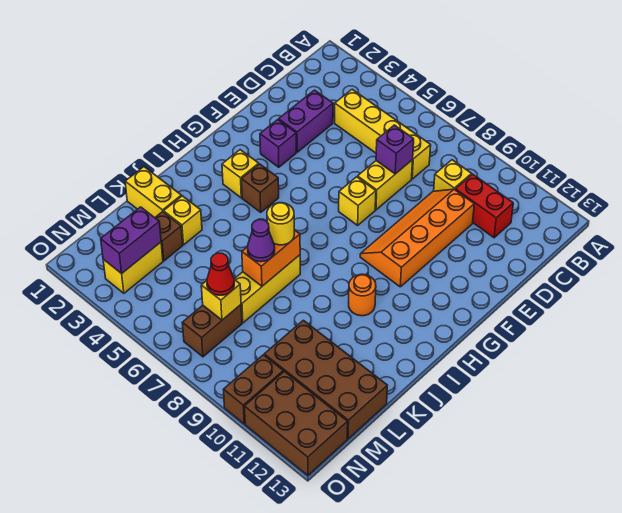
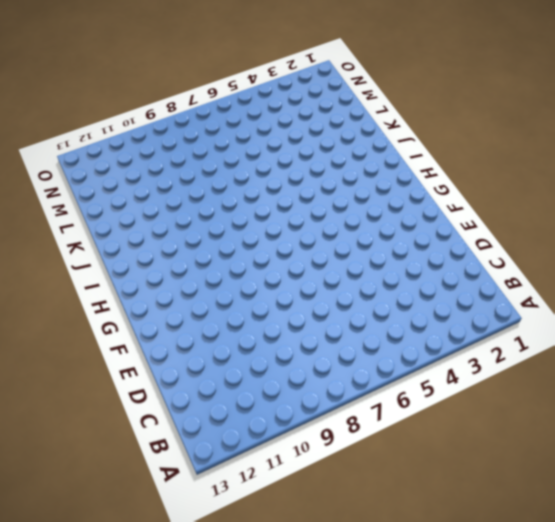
none -> yellow brick C4:C7 level 1
none -> yellow brick C9 level 1
none -> red brick C10:C11 level 1

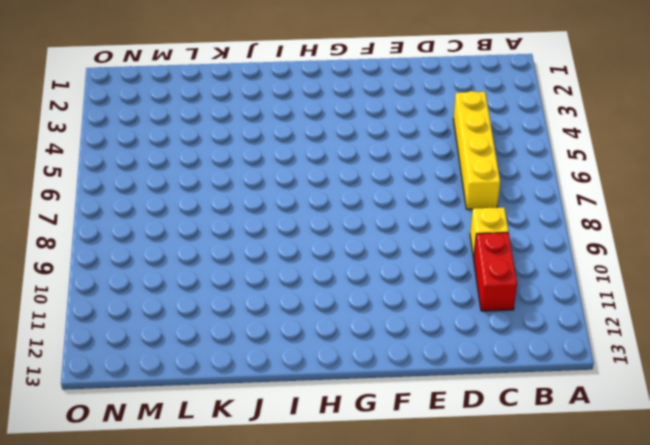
none -> purple brick D3:E3 level 1
none -> yellow brick D7:E7 level 1
none -> orange slope D9:G10 level 1 top 10

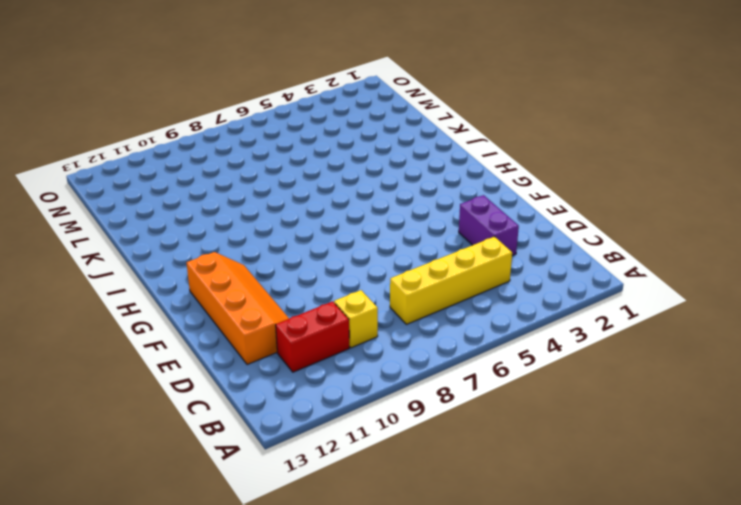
orange slope D11:G12 level 1 top 12 -> orange slope D9:G10 level 1 top 10
none -> yellow brick D7:E7 level 1
none -> purple brick F3 level 1
none -> yellow brick F7 level 1

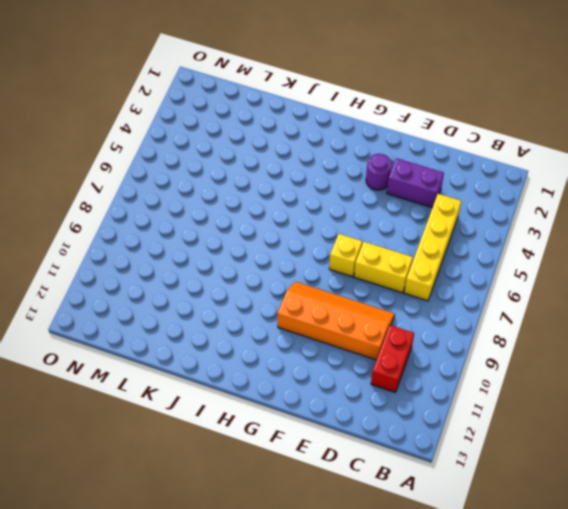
purple round brick F3 level 1 -> purple brick F3 level 1
none -> yellow brick C9 level 1
none -> yellow brick H3 level 1
none -> brown brick H4 level 1

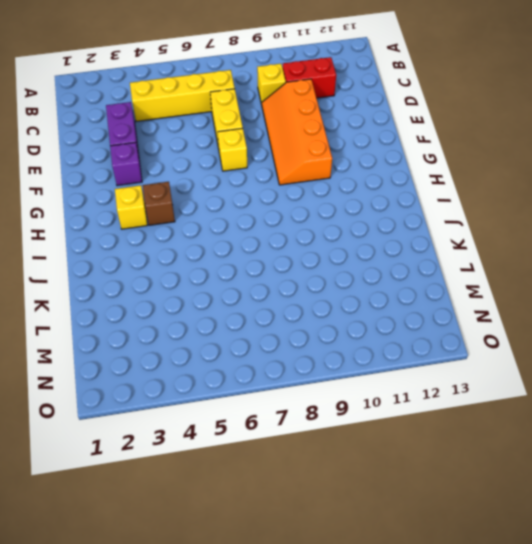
none -> orange round brick I10 level 1
none -> yellow brick J7:L7 level 1
none -> yellow brick K1:K2 level 1

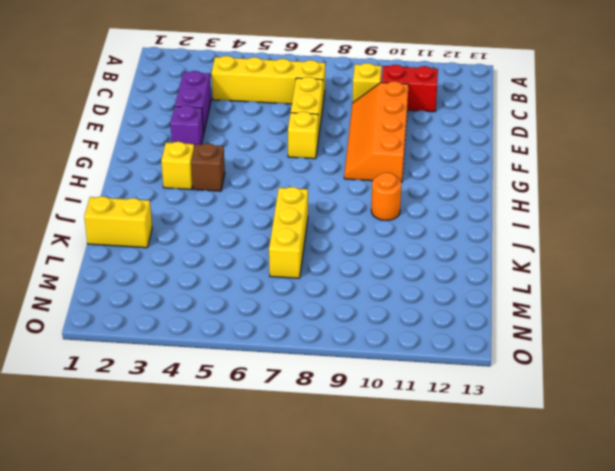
none -> yellow brick K3 level 1
none -> brown brick L3 level 1
none -> brown brick L10:M13 level 1

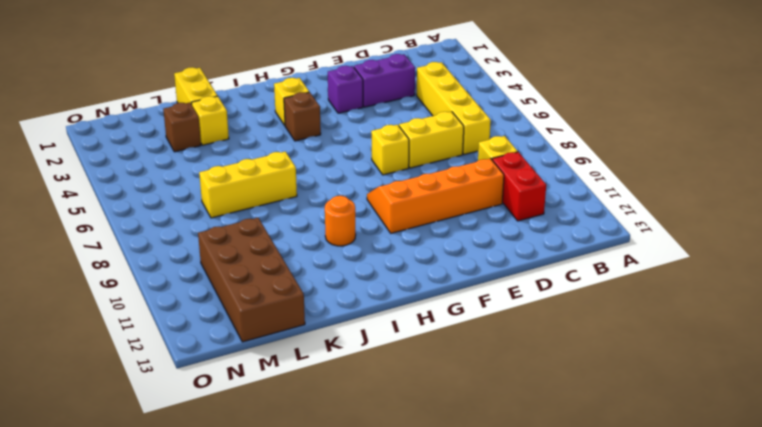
none -> yellow brick M3:N3 level 1
none -> brown brick M7:N7 level 1
none -> brown brick N10:O10 level 1

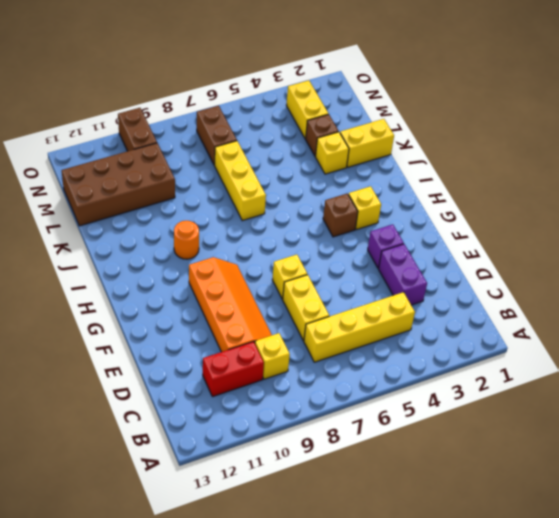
none -> brown brick N11:O13 level 1
none -> purple brick D7 level 2
none -> orange brick J7:K7 level 2

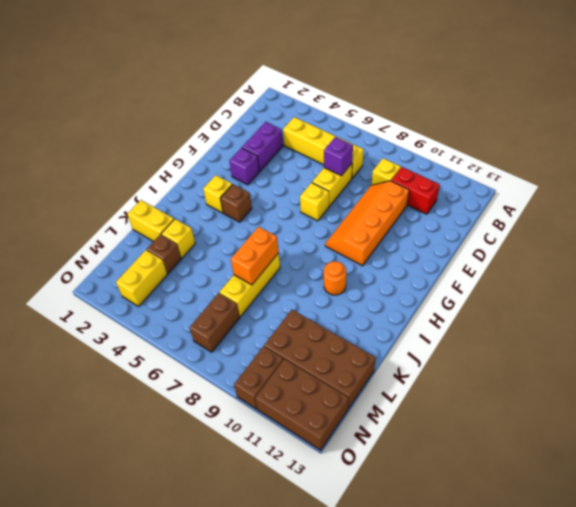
none -> purple brick M3:N3 level 2
none -> yellow brick M7 level 2
none -> yellow round brick J7 level 3

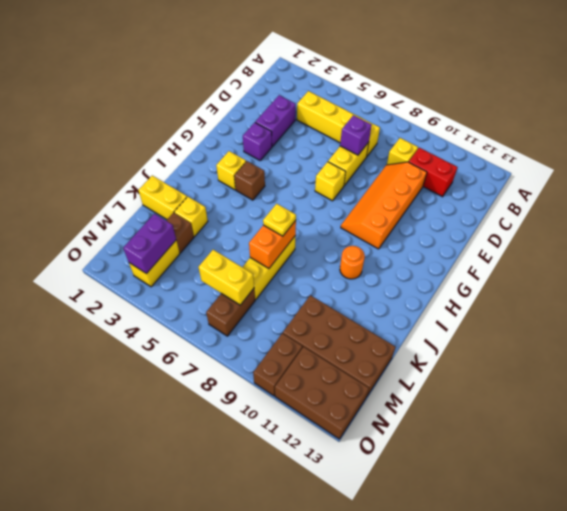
yellow plate J7 level 3 -> yellow round brick J7 level 3
yellow brick M6:M7 level 2 -> yellow brick M7 level 2
none -> purple cone K7 level 3
none -> red cone M7 level 3

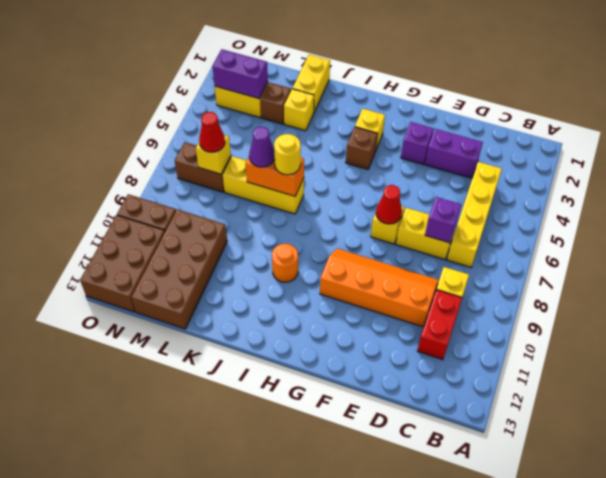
red cone F7 level 2 -> none

